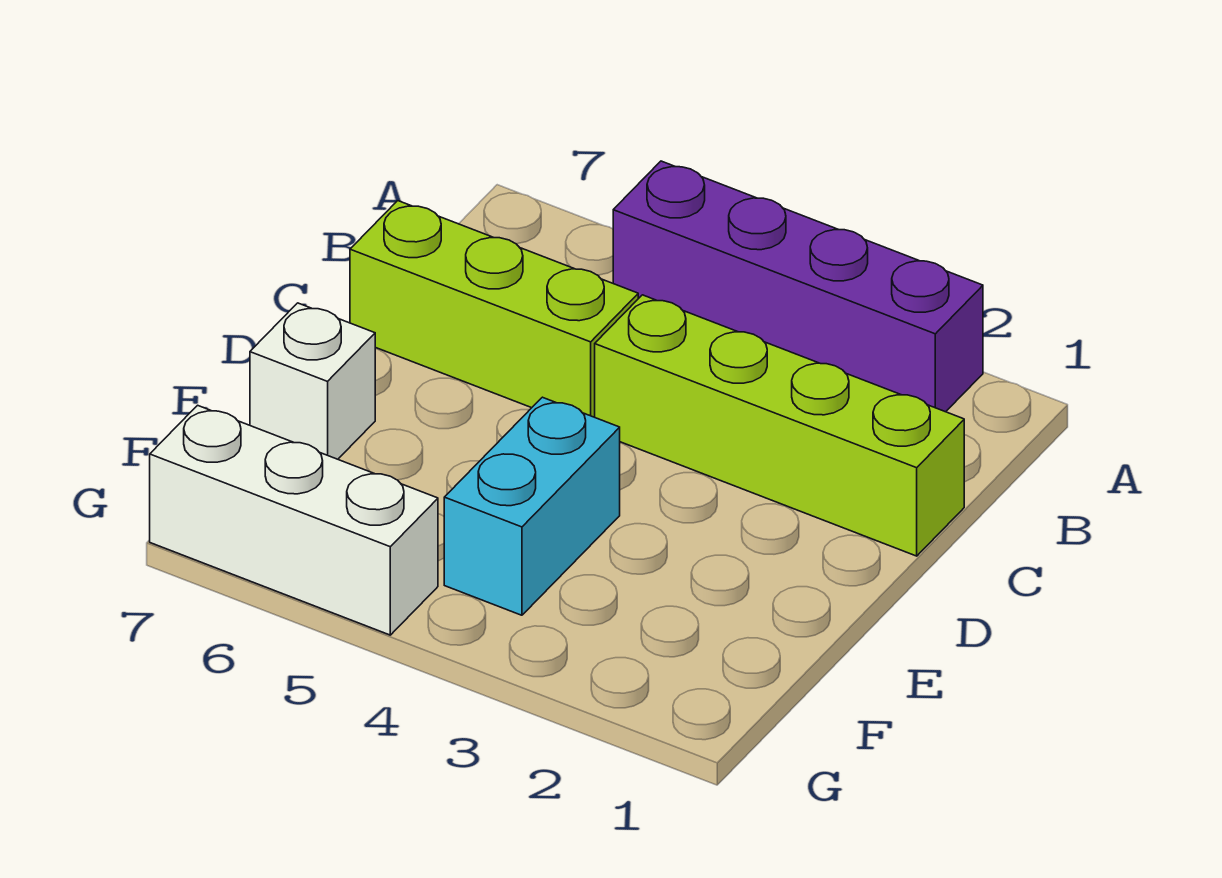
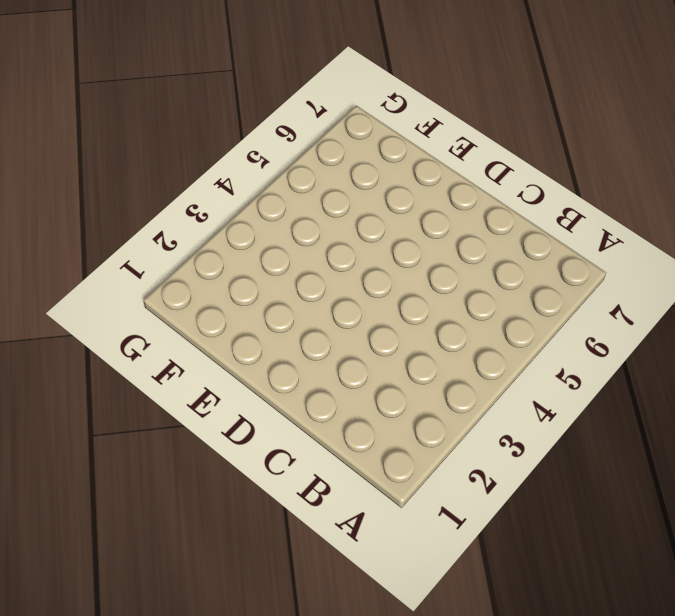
none -> purple brick A2:A5 level 1
none -> lime brick C1:C4 level 1

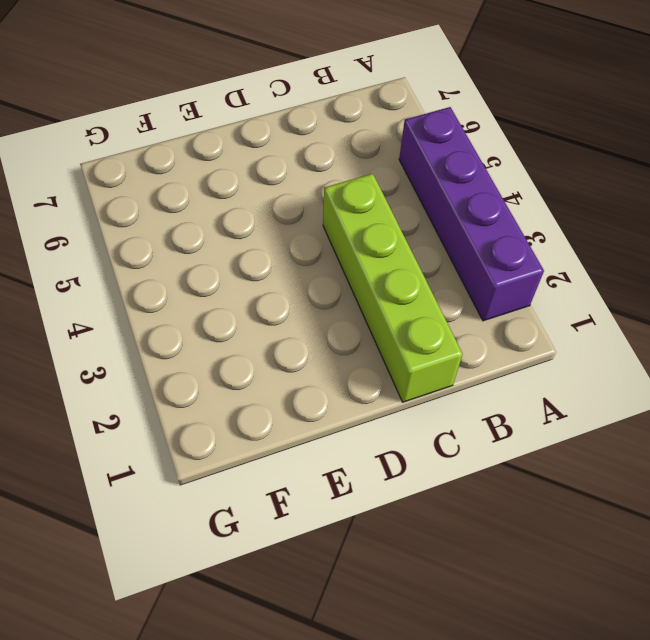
none -> lime brick C5:C7 level 1
none -> cyan brick E4:F4 level 1

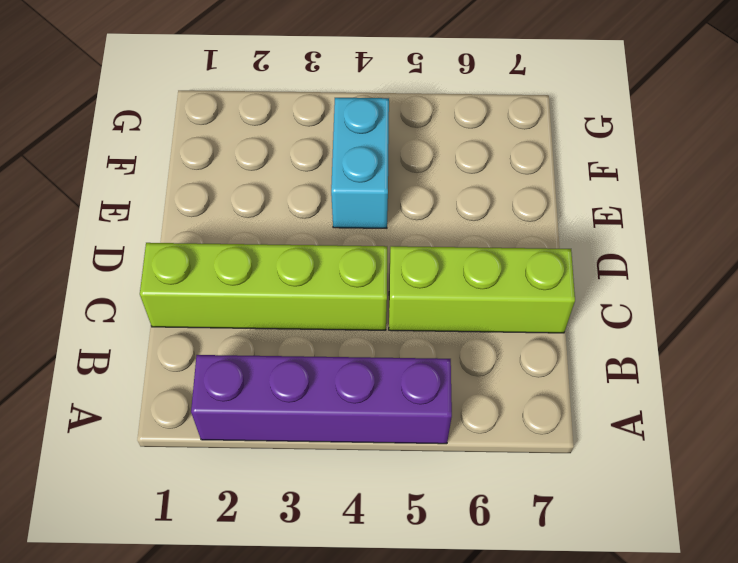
none -> white brick E7 level 1
none -> white brick G5:G7 level 1

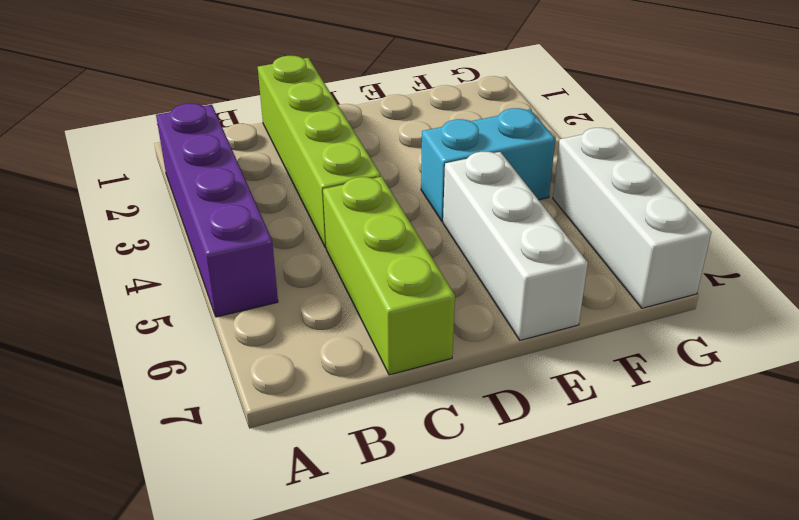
white brick E5:E7 level 1 -> white brick E7 level 1

